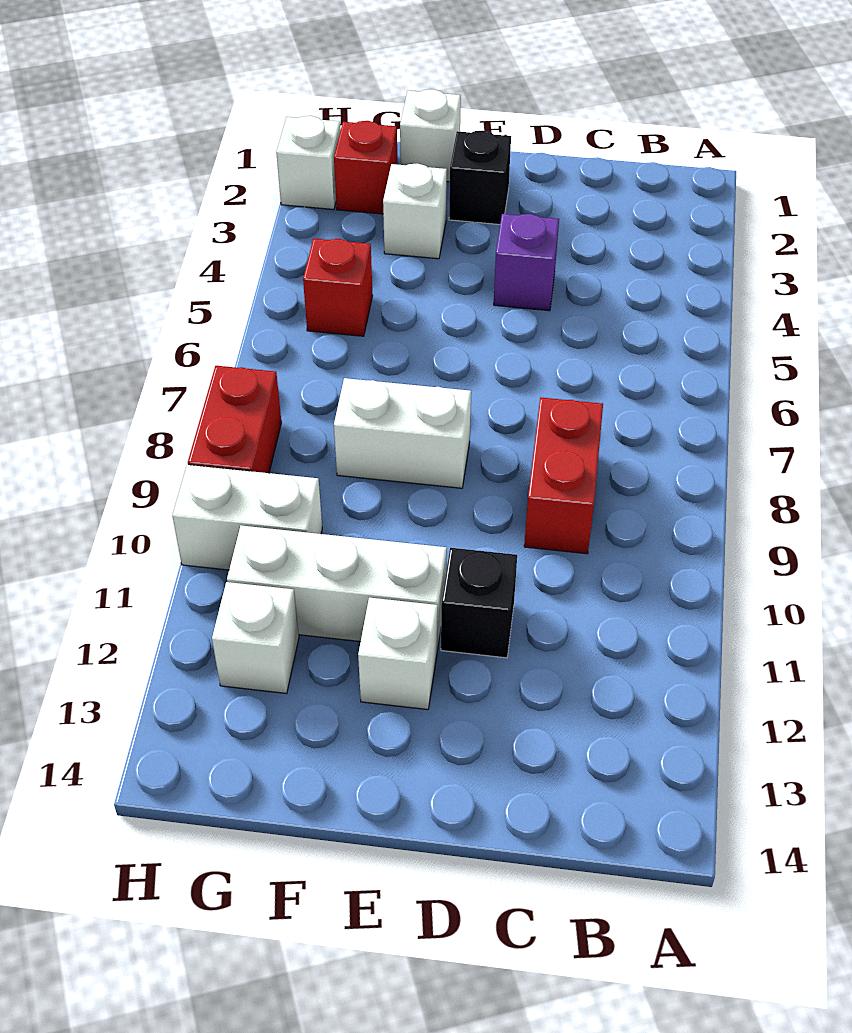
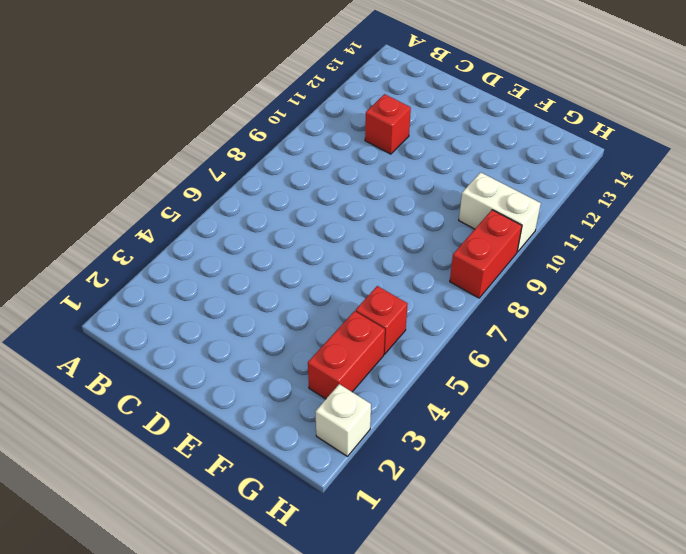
red brick C11 level 1 -> red brick G2 level 1
red brick G3:G4 level 1 -> red brick C8:C9 level 1
none -> purple brick D4 level 1
none -> black brick D11 level 1
none -> black brick E2 level 1

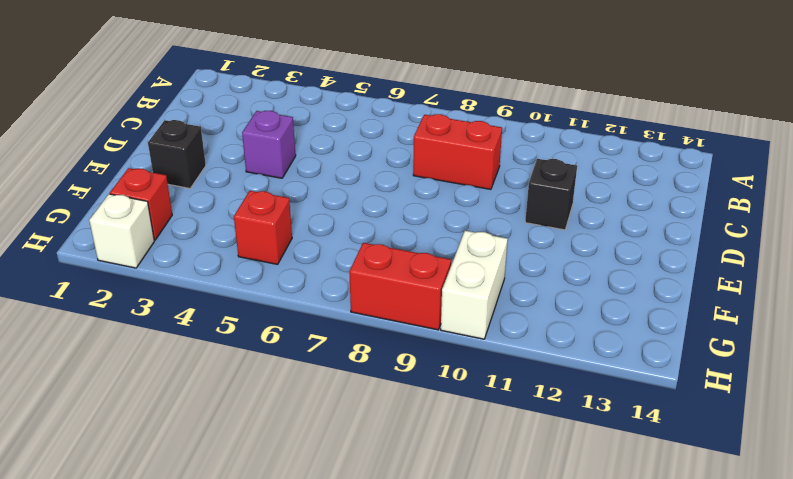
none -> white brick E8:F8 level 1
none -> white brick E11:G11 level 1
none -> white brick E12 level 1

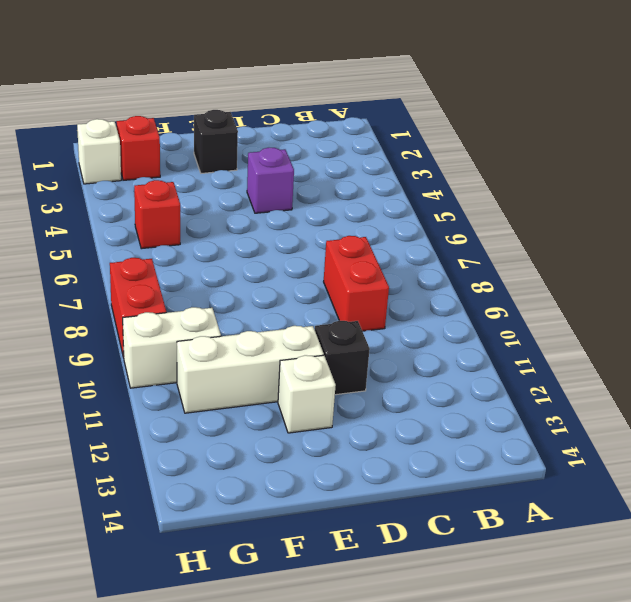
none -> white brick E8:F8 level 1
none -> white brick F1 level 1
none -> white brick F3 level 1

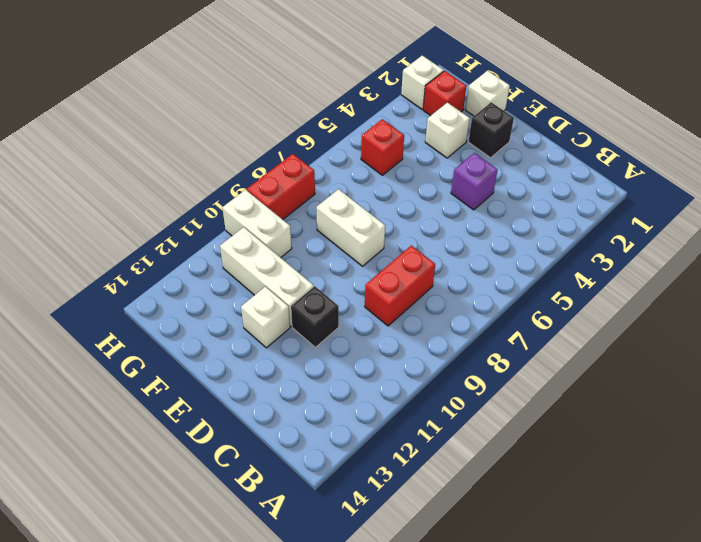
none -> white brick G12 level 1

